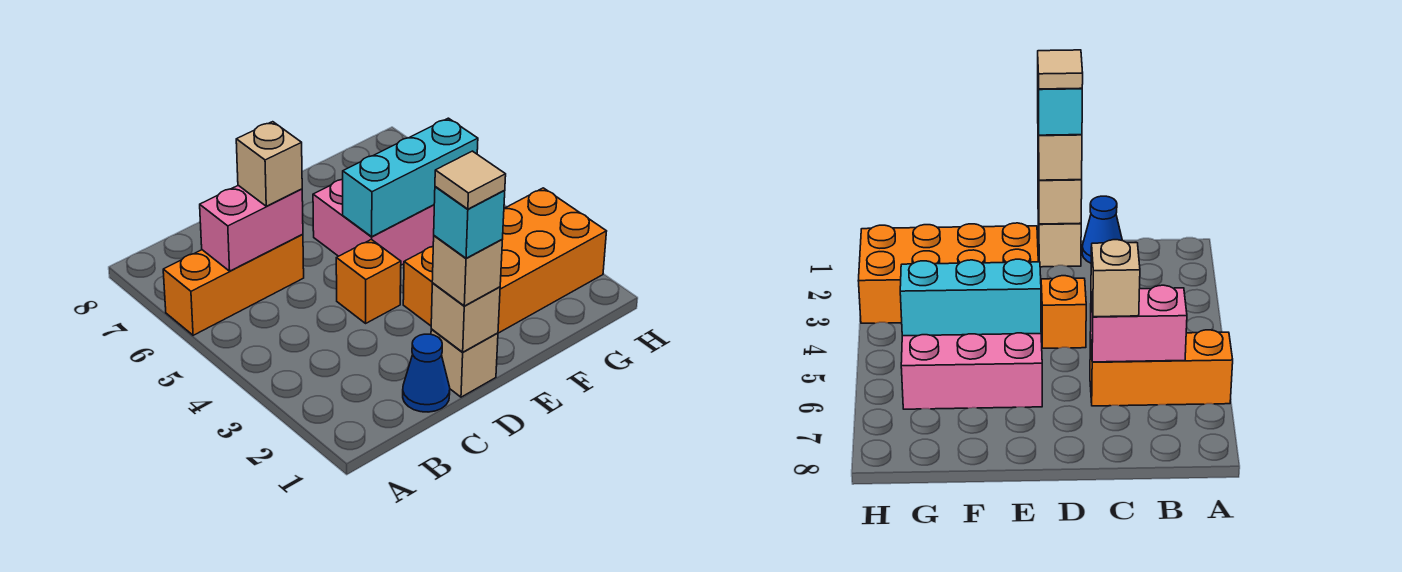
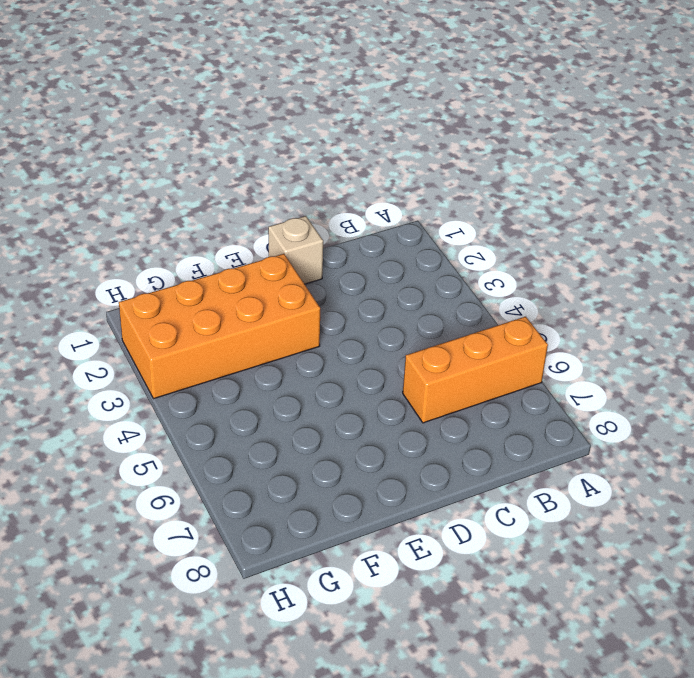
none -> blue cone C1 level 1
none -> orange brick D4 level 1
none -> pink brick E5:G6 level 1

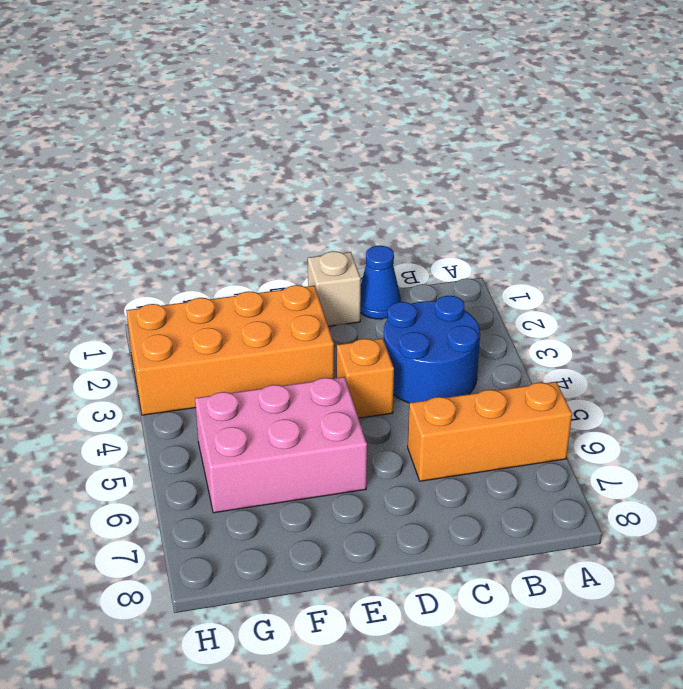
blue round brick B3:C4 level 1 -> none
none -> pink brick B6:C6 level 2
none -> tan brick D1 level 2
none -> cyan brick E5:G5 level 2

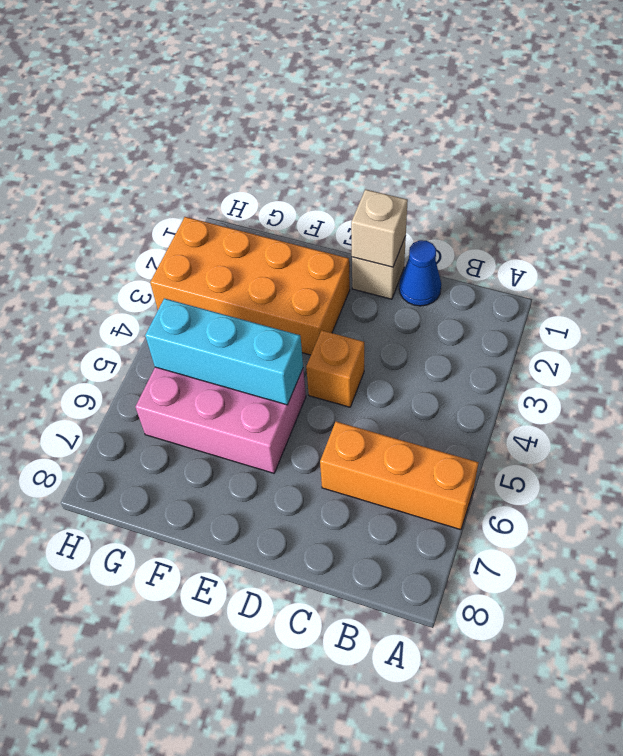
none -> pink brick B6:C6 level 2
none -> tan brick C6 level 3
none -> tan brick D1 level 3

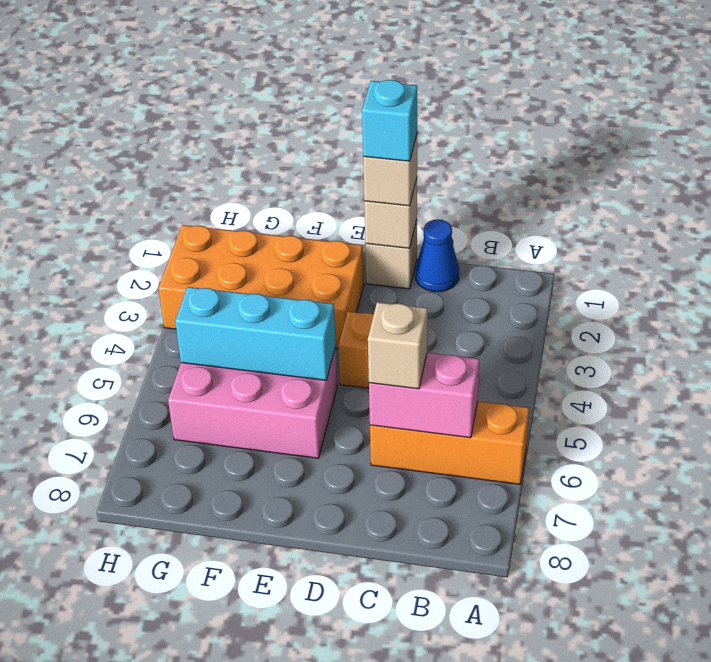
none -> tan tile D1 level 5

